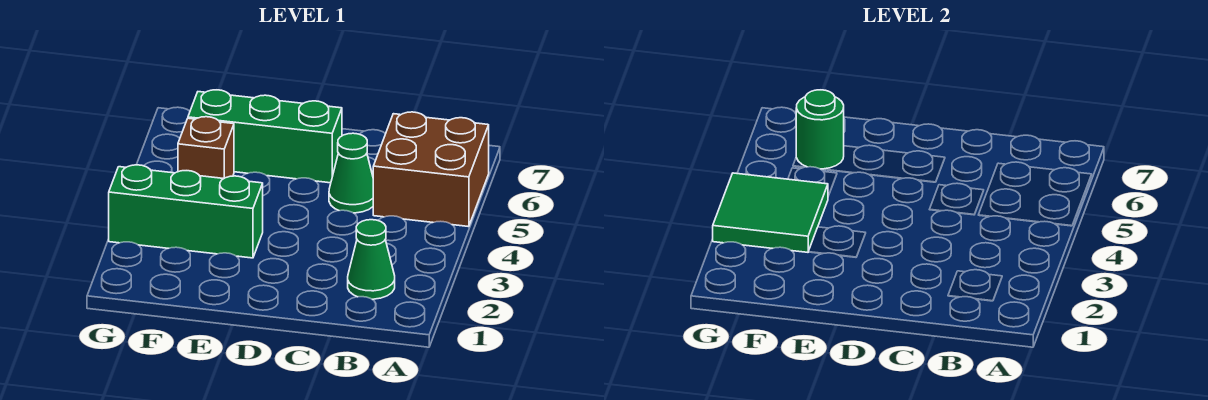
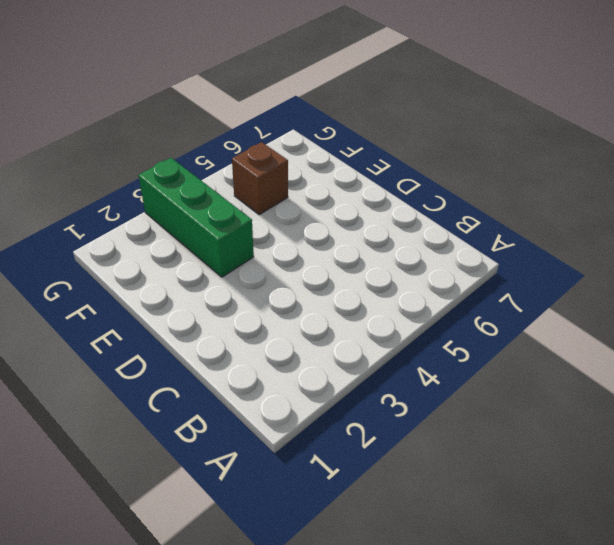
none -> brown brick A5:B6 level 1
none -> green cone B2 level 1

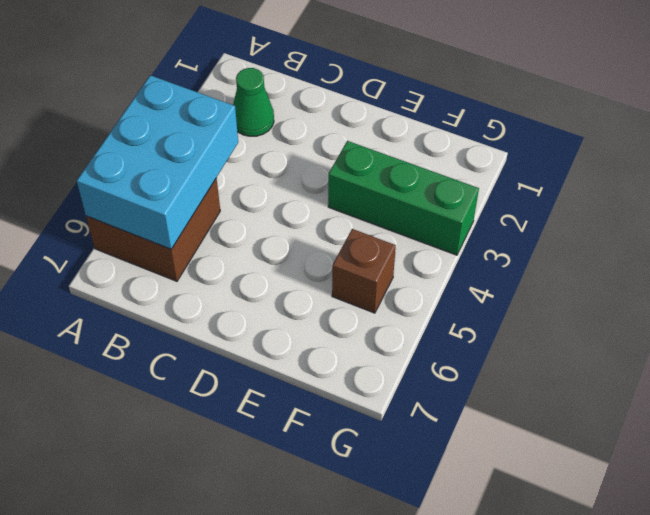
cyan brick A4:B6 level 2 -> none
none -> green cone C5 level 1
none -> green brick D6:F6 level 1

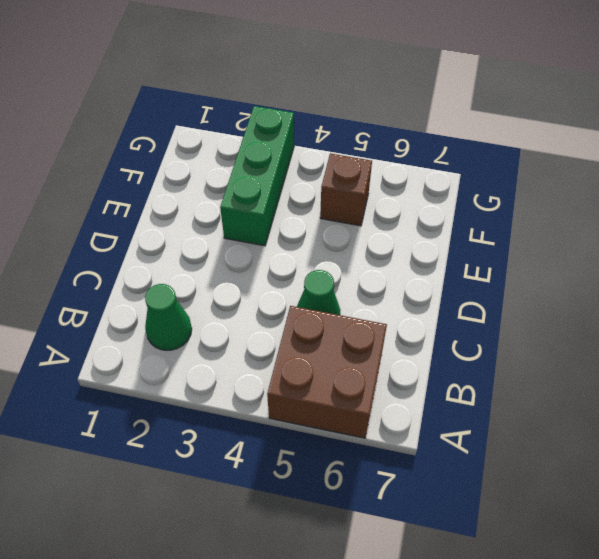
none -> green brick D6:F6 level 1
none -> green tile F3:G4 level 2

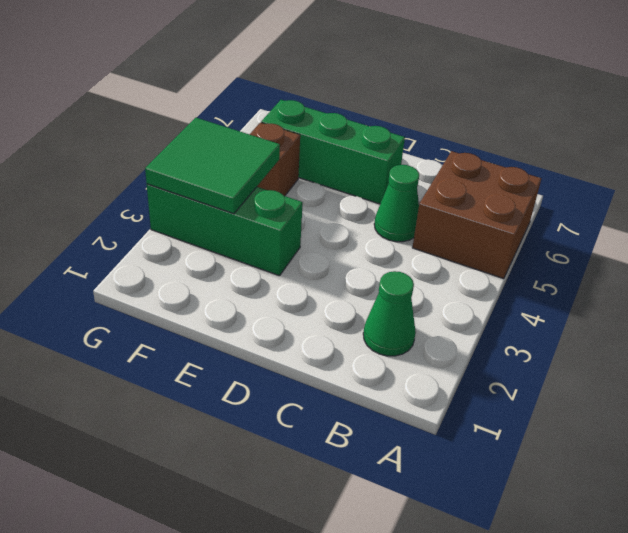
none -> green round brick F6 level 2

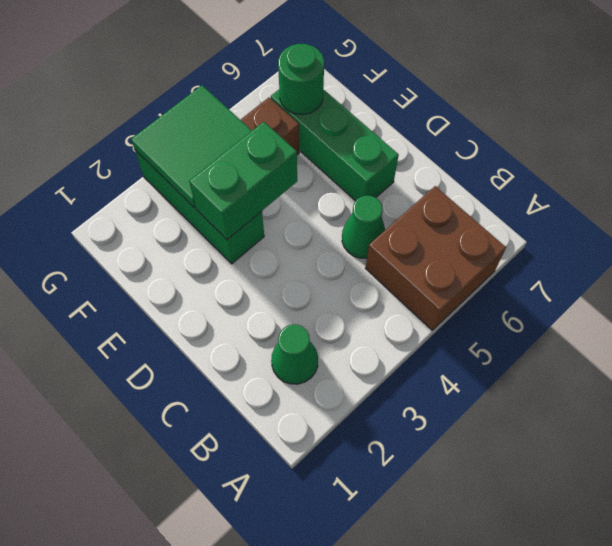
green brick E3:E4 level 2 -> none

